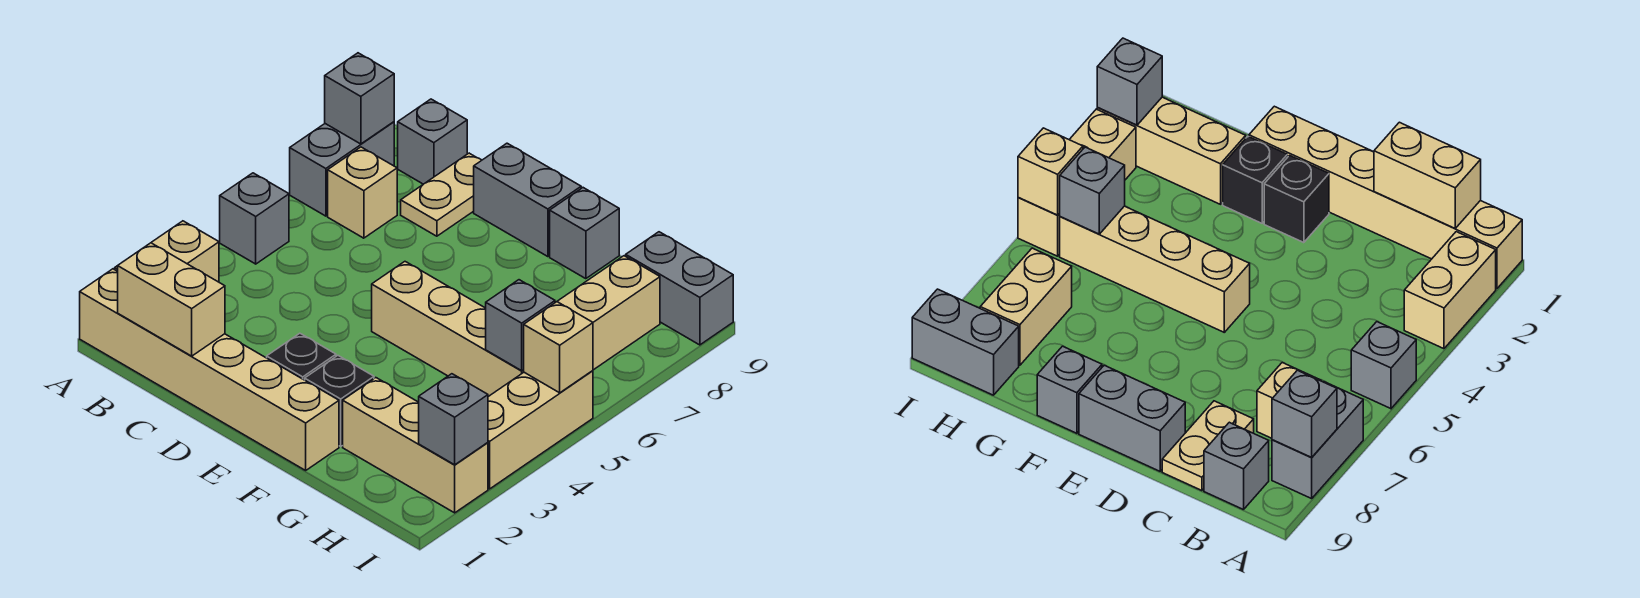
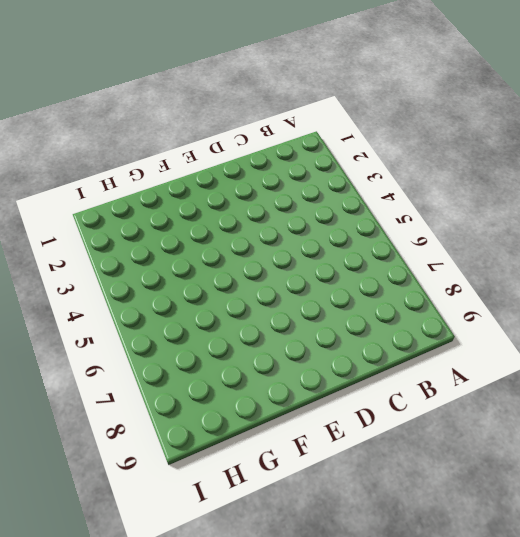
none -> tan brick A1:F1 level 1
none -> tan brick A2:A3 level 1
none -> grey brick A5 level 1

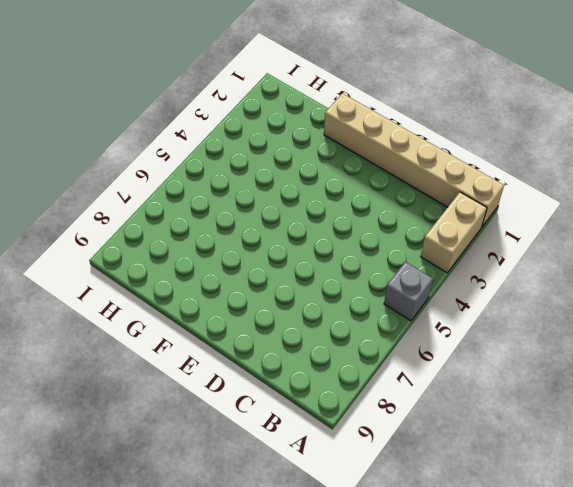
none -> grey brick A7:A8 level 1
none -> tan brick B7 level 1
none -> grey brick B9 level 1

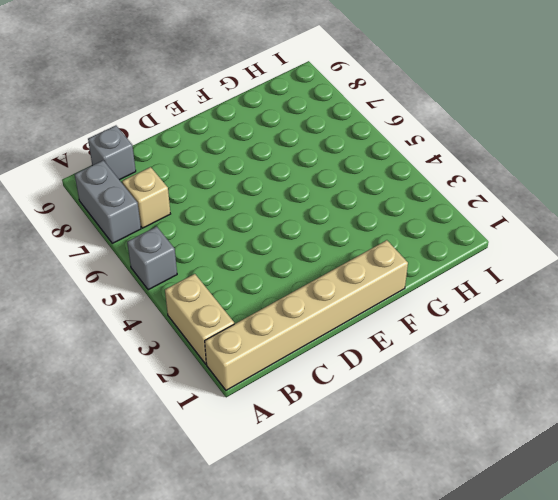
none -> tan plate C8:C9 level 1
none -> grey brick D9:E9 level 1
none -> black brick E2 level 1

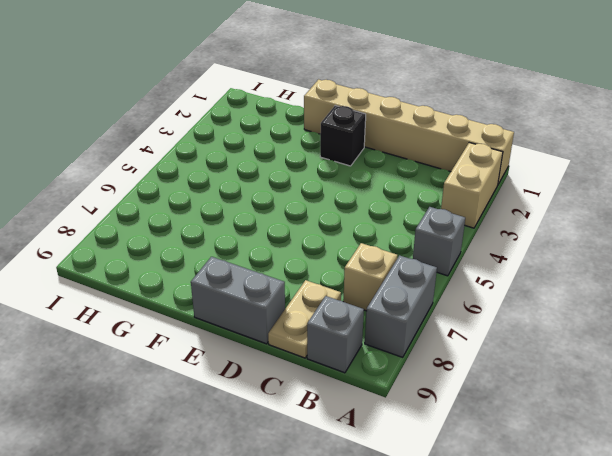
none -> tan brick E5:H5 level 1
none -> black brick F2 level 1
none -> grey brick F9 level 1

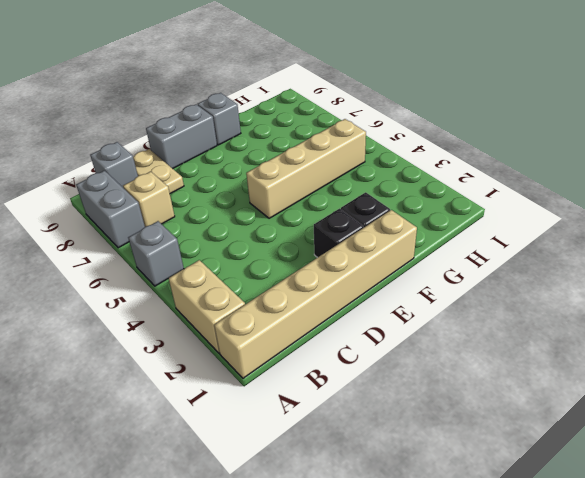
none -> tan brick G2:I2 level 1
none -> tan brick H7:H8 level 1
none -> grey brick H9:I9 level 1

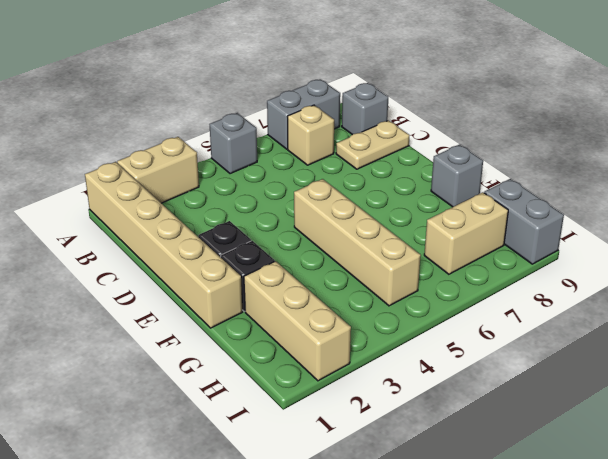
none -> grey brick D9:E9 level 1
none -> tan brick I3:I5 level 1
none -> grey brick A8 level 2

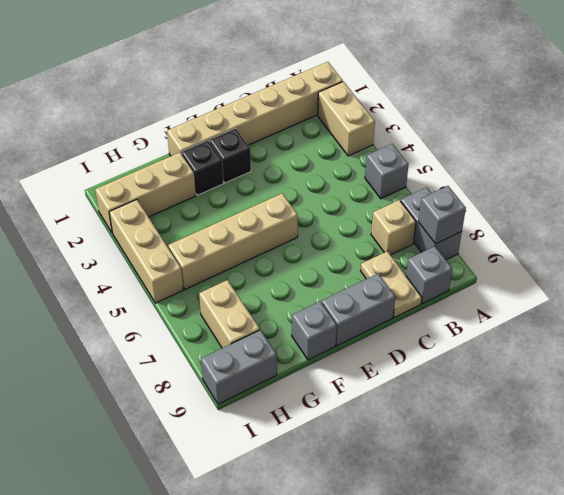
none -> tan brick B1:C1 level 2
none -> grey brick H5 level 2
none -> grey brick I2 level 2

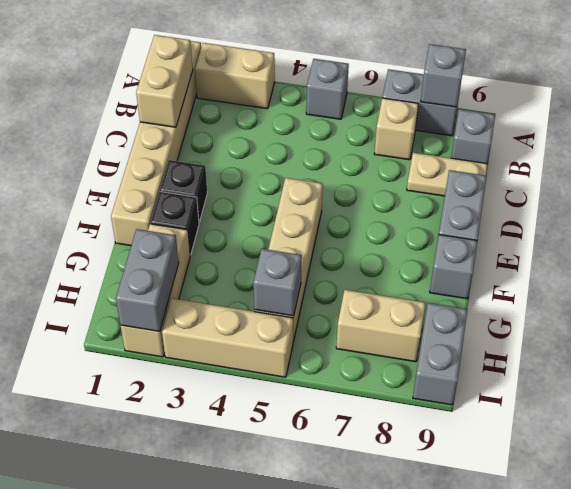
grey brick H2:I2 level 2 -> grey brick I2 level 2
none -> tan brick I5 level 2

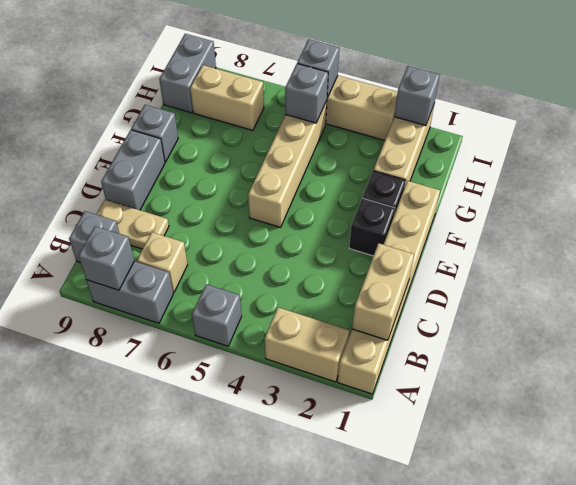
grey brick I5 level 2 -> tan brick I5 level 2

